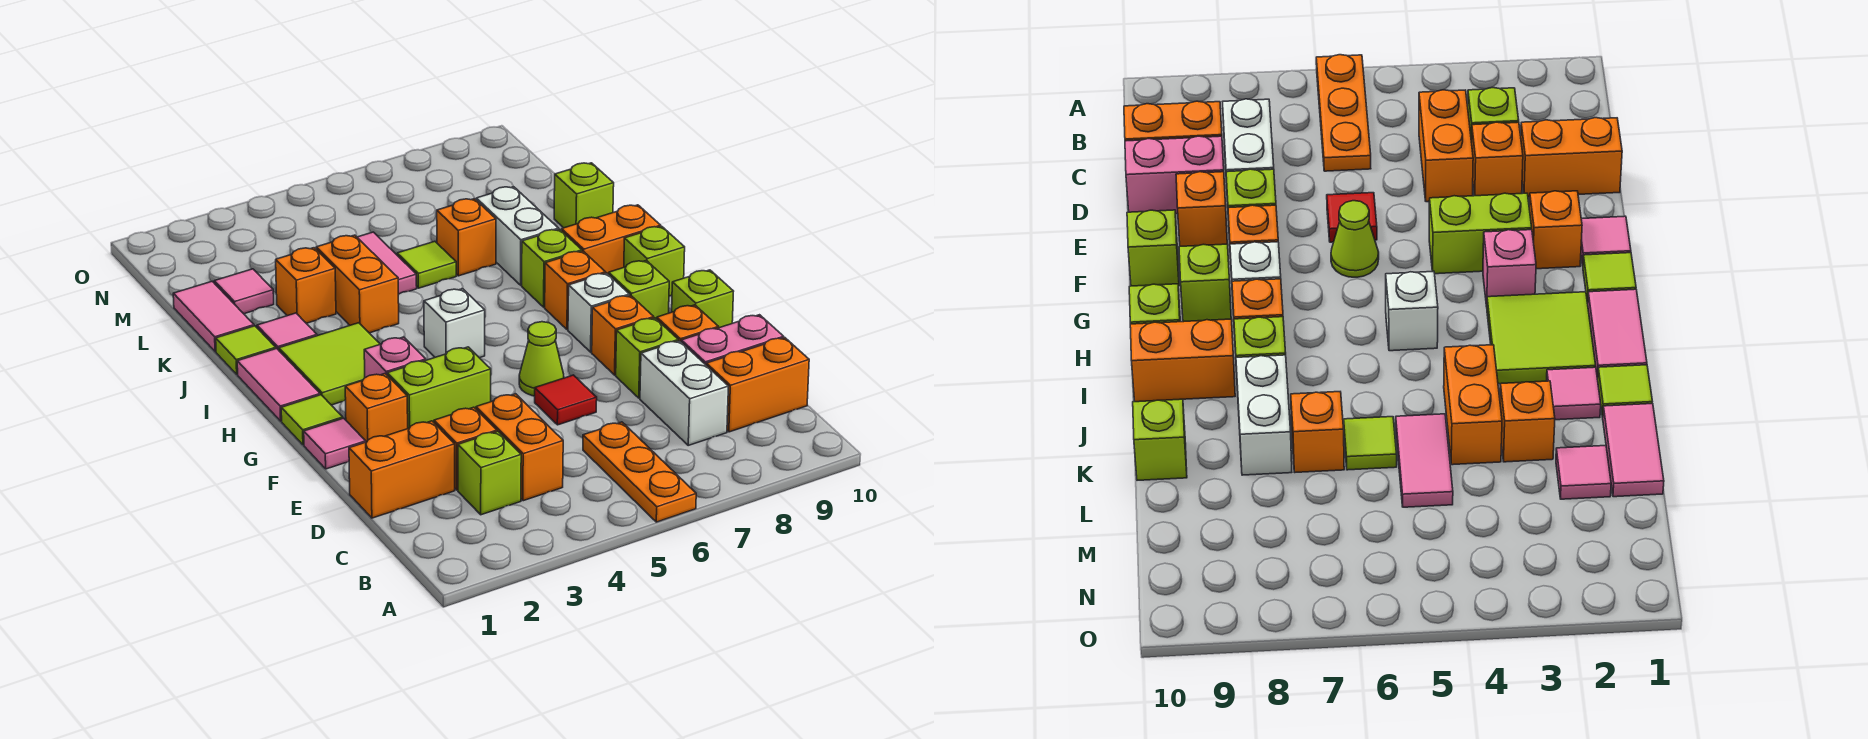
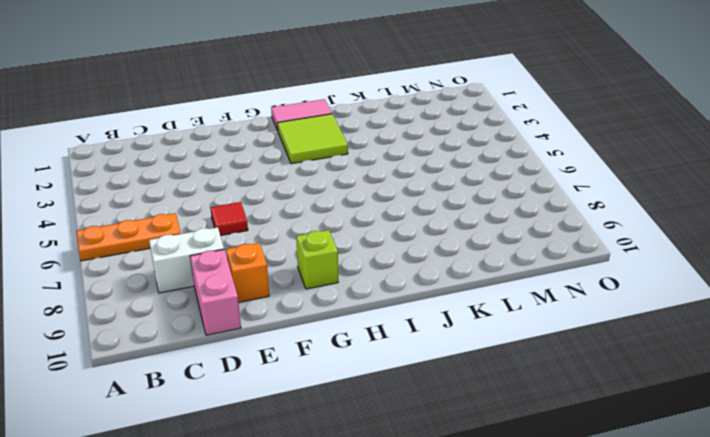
none -> lime brick C3 level 1
none -> orange brick C4:D4 level 1
none -> orange brick C9:C10 level 1
none -> orange brick D1:D2 level 1

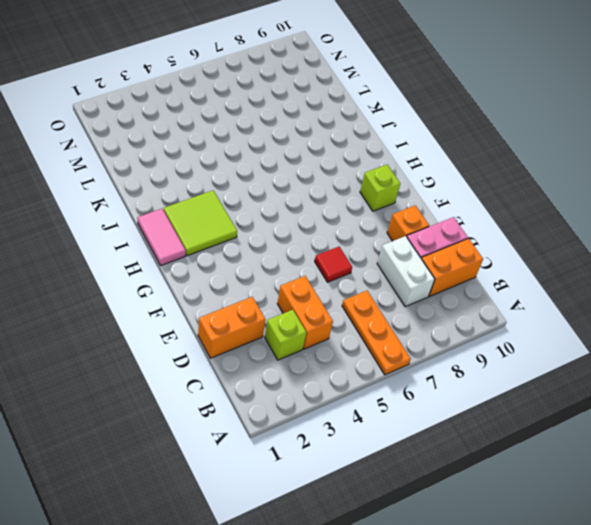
none -> orange brick D3 level 1
none -> lime brick E8 level 1
none -> pink tile F1 level 1
none -> orange brick F2 level 1

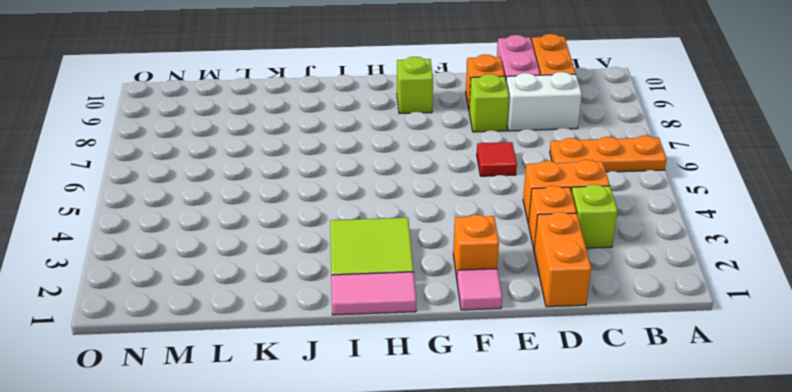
none -> lime brick F3:F4 level 1
none -> lime cone F6 level 1
none -> orange brick F8 level 1
none -> lime brick F10 level 1

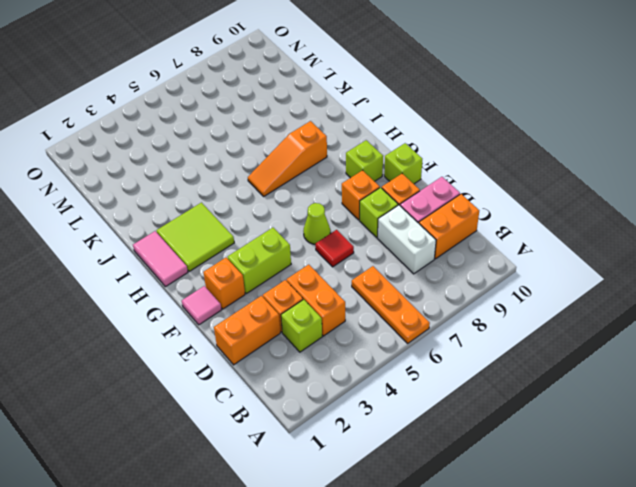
orange slope I6:I8 level 1 top 8 -> lime brick I8 level 1
none -> lime tile G1 level 1
none -> pink brick G3 level 1
none -> white brick G8 level 1
none -> white brick H5 level 1

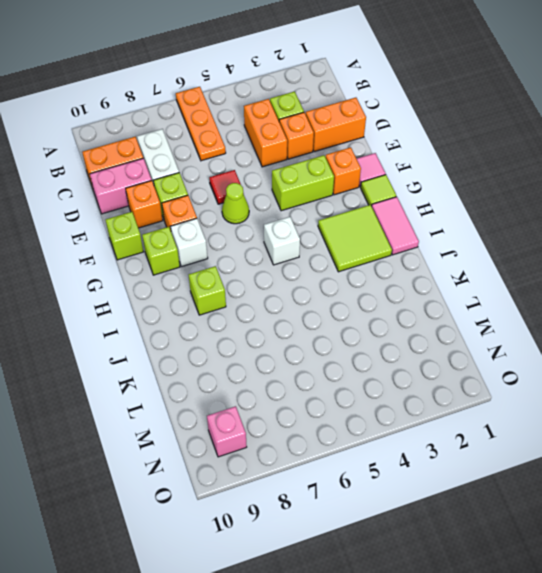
pink brick N9 level 1 -> pink brick G3 level 1
none -> orange brick H8 level 1
none -> lime brick H10 level 1
none -> orange brick I9:I10 level 1
none -> lime tile J1 level 1

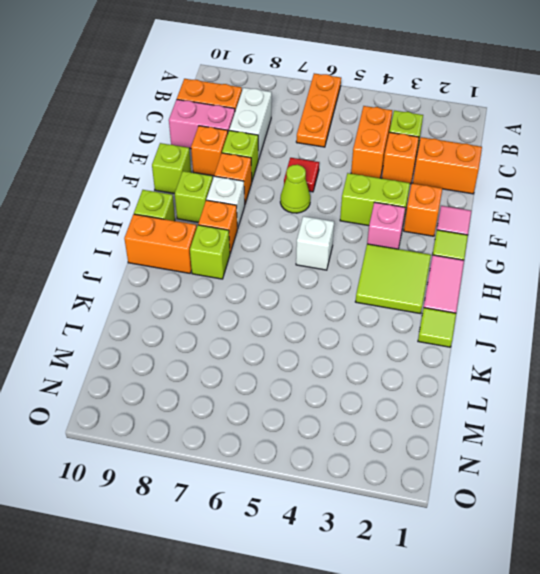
none -> pink tile J2 level 1
none -> orange brick J4:K4 level 1
none -> white brick J8:K8 level 1
none -> pink tile K1:L1 level 1

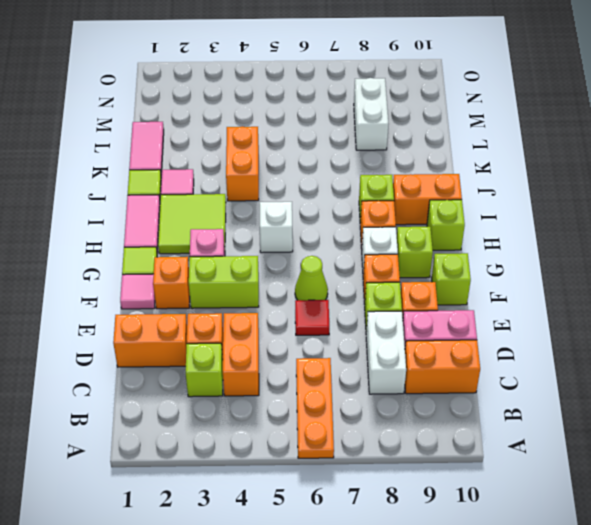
white brick L8:M8 level 1 -> white brick J8:K8 level 1
none -> orange brick K3 level 1
none -> pink tile K5:L5 level 1
none -> lime tile K6 level 1
none -> orange brick K7 level 1

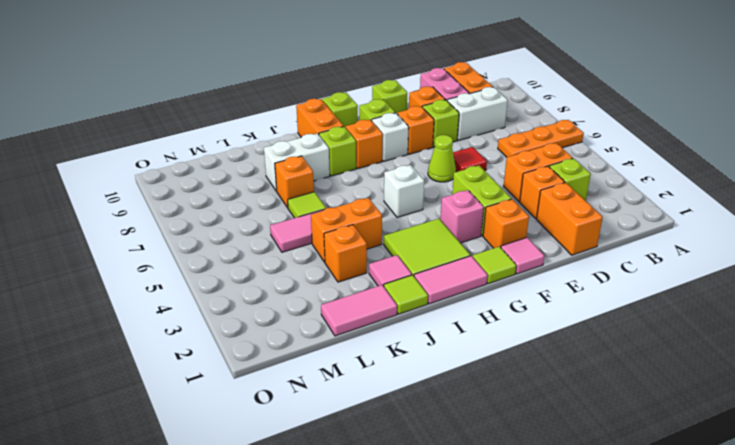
none -> lime brick K10 level 1
none -> pink tile L2 level 1

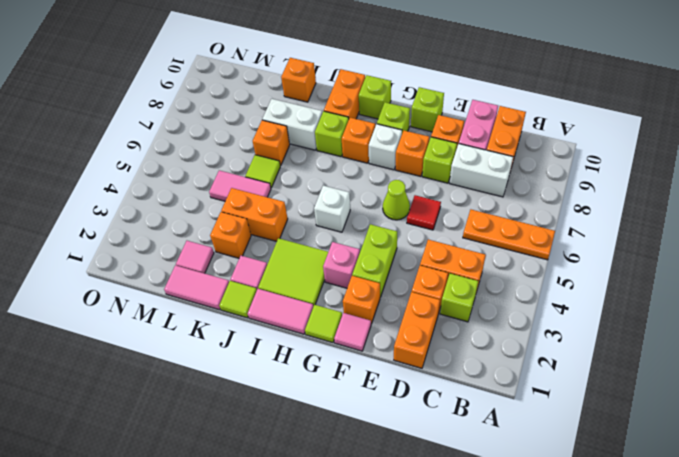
orange brick K10 level 1 -> lime brick K10 level 1

